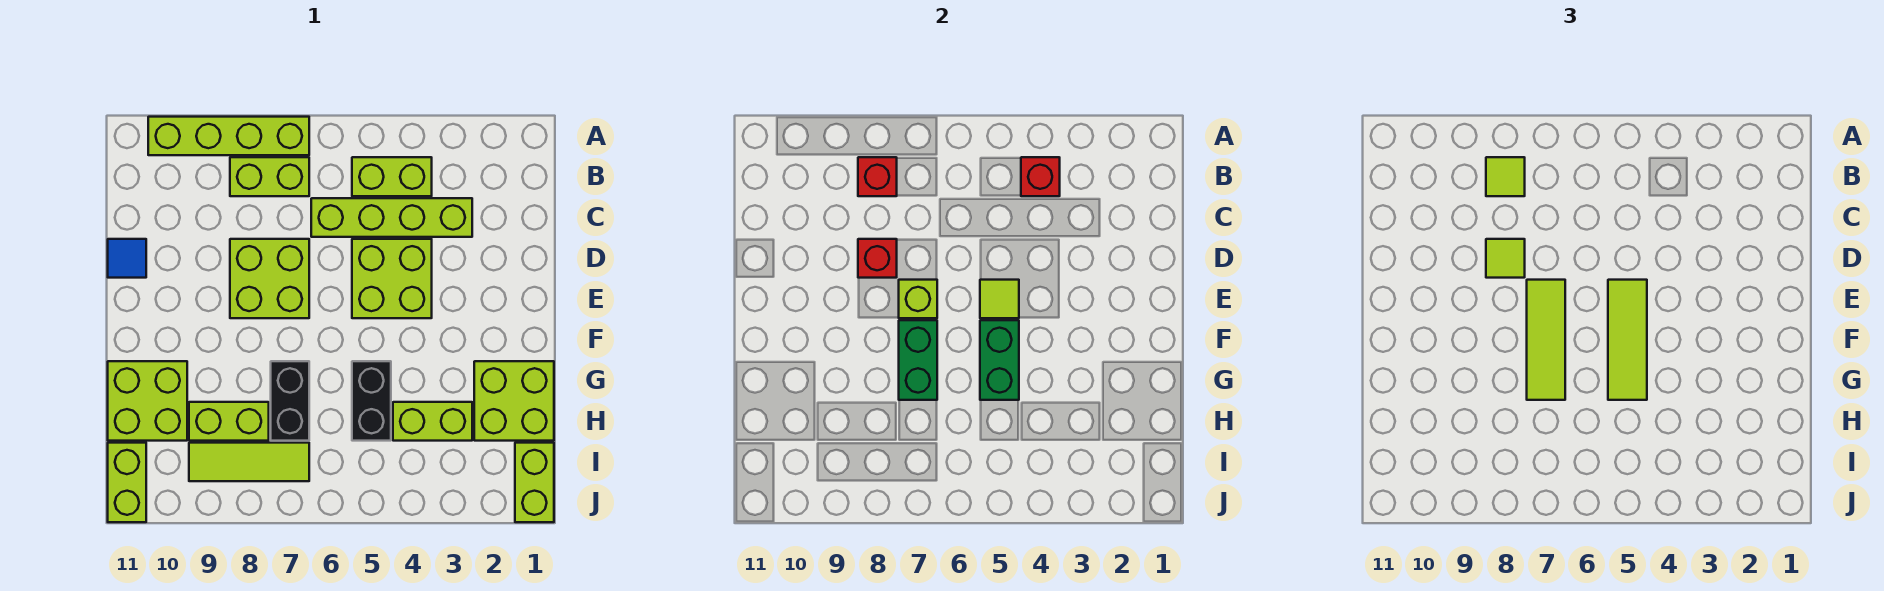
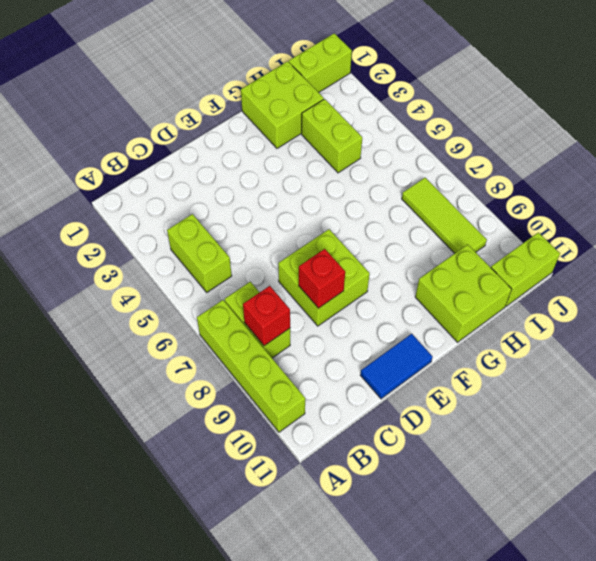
blue tile D11:E11 level 1 -> blue tile D11 level 1
none -> lime brick C3:C6 level 1
none -> lime brick D4:E5 level 1
none -> black brick G5:H5 level 1

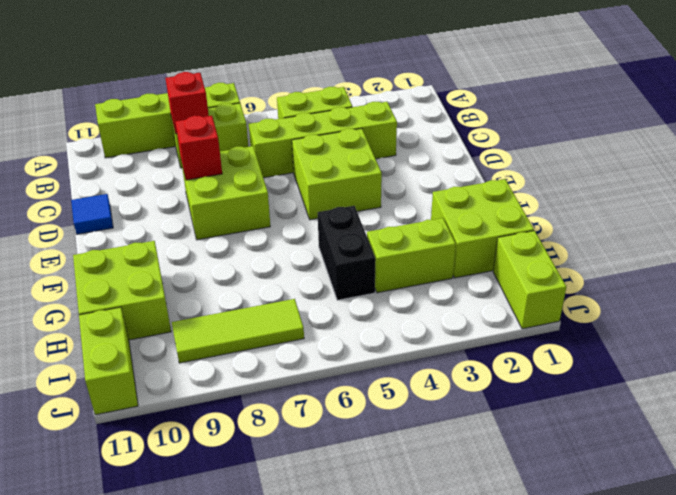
none -> black brick G7:H7 level 1
none -> lime brick H8:H9 level 1
none -> red brick B4 level 2

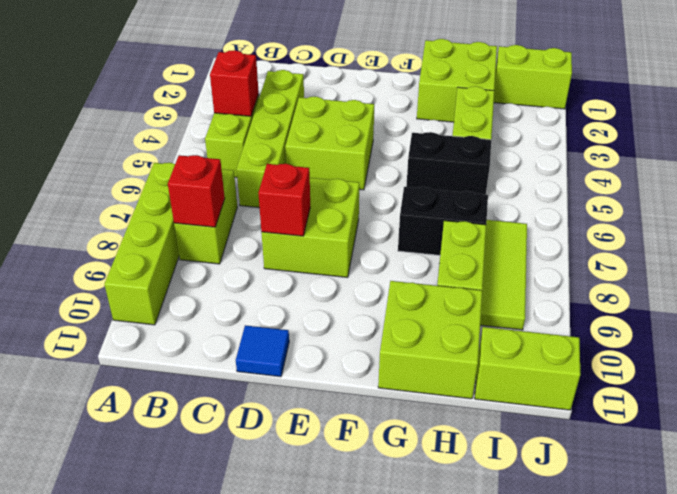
none -> lime tile E5 level 2
none -> lime brick E7 level 2
none -> green brick F5:G5 level 2

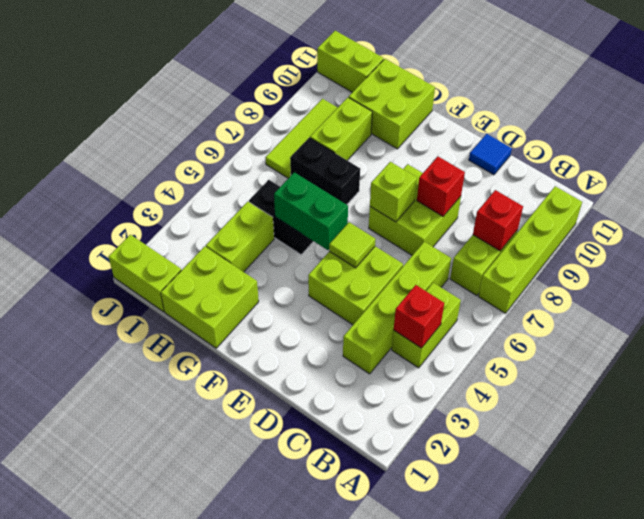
none -> green brick F7:G7 level 2
none -> lime tile B8 level 3
none -> lime tile D8 level 3

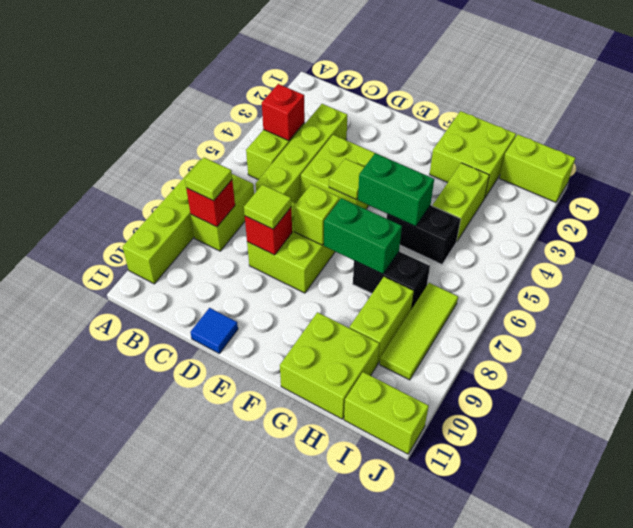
none -> lime tile E5:G5 level 3
none -> lime tile E7:G7 level 3

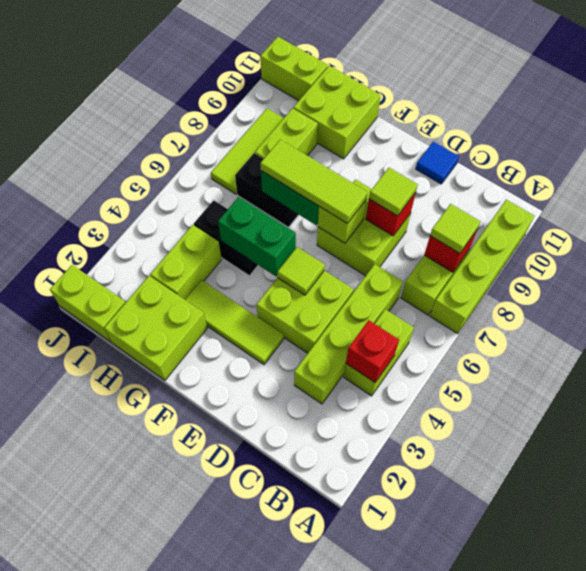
lime tile E3:G3 level 1 -> lime tile E5:G5 level 3

